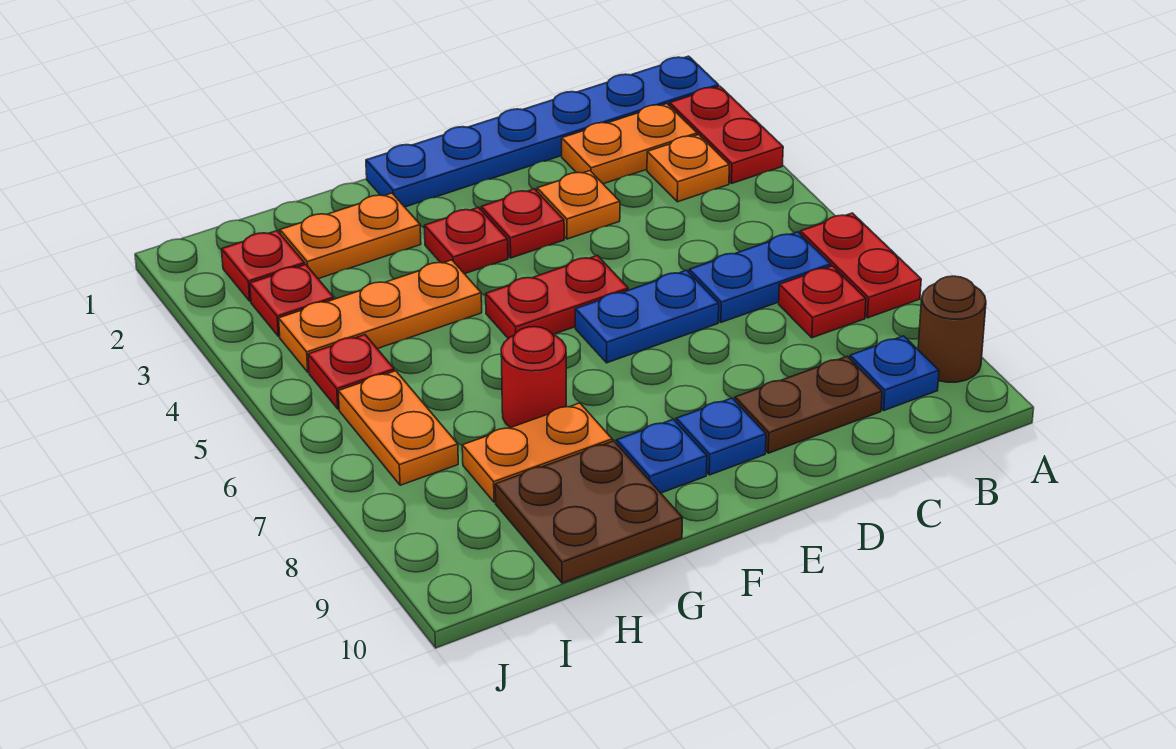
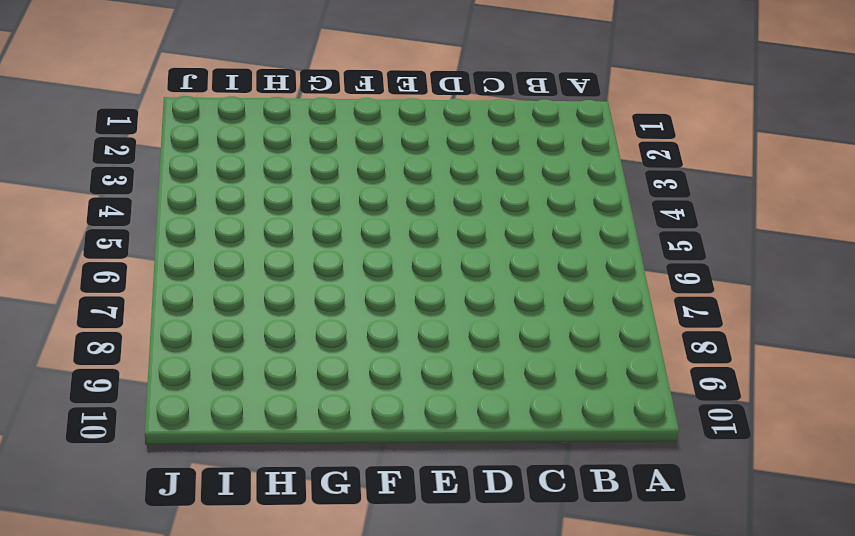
none -> blue plate A1:F1 level 1
none -> red plate A2:A3 level 1
none -> red plate A6:A7 level 1

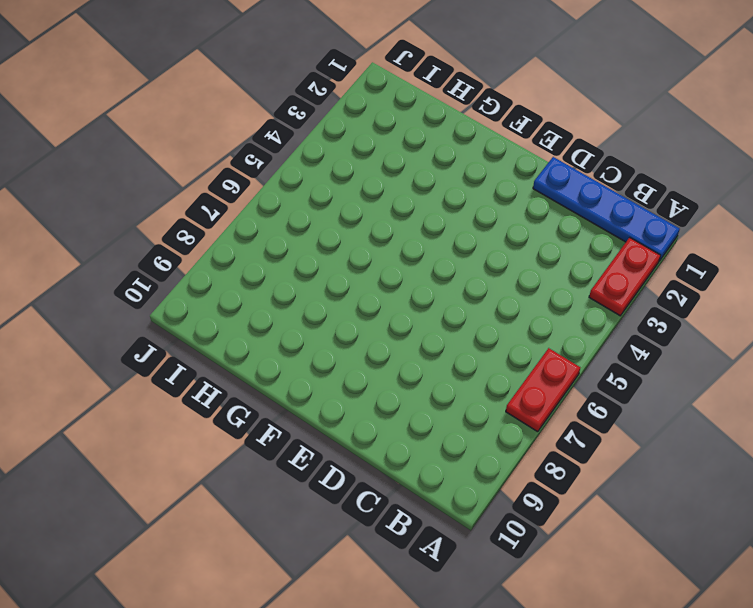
blue plate A1:D1 level 1 -> blue plate A1:F1 level 1
none -> brown round brick A9 level 1
none -> orange plate B2:C2 level 1
none -> orange plate B3 level 1

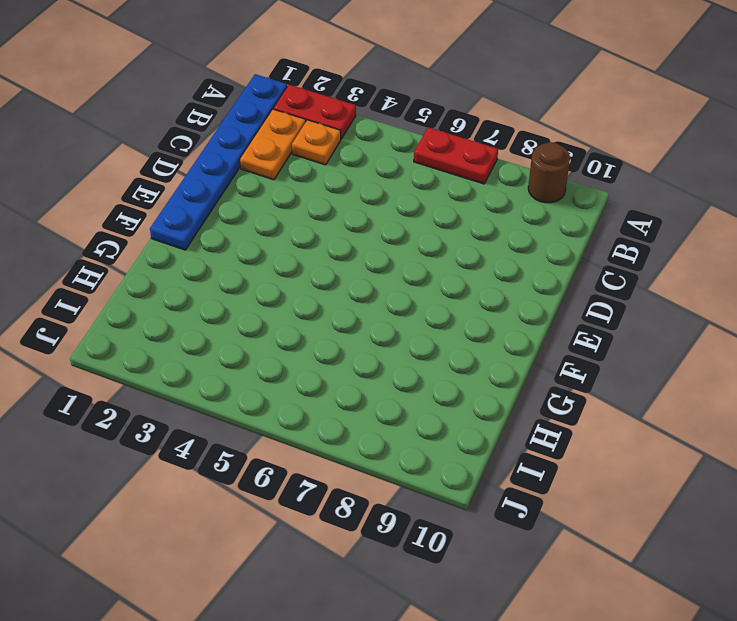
none -> blue plate B6:C6 level 1
none -> red plate B7 level 1
none -> blue plate B9 level 1

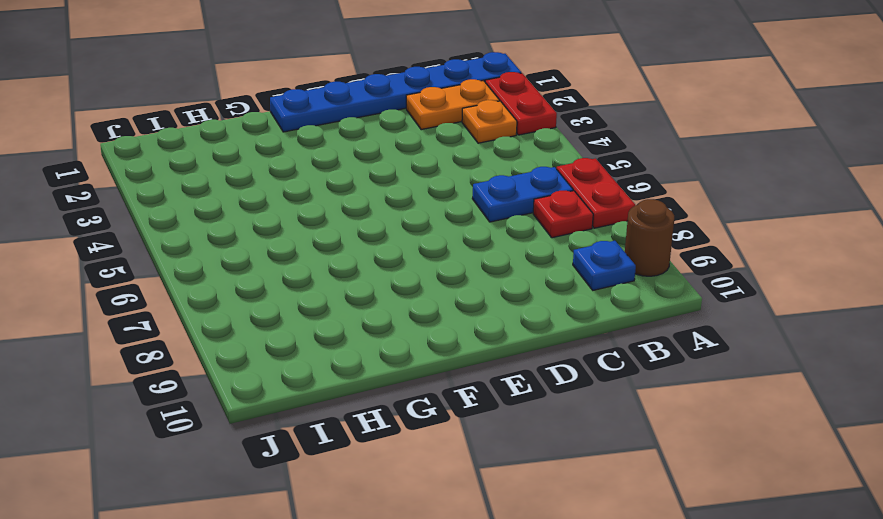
none -> brown plate C9:D9 level 1
none -> orange plate D3 level 1
none -> blue plate D6:E6 level 1

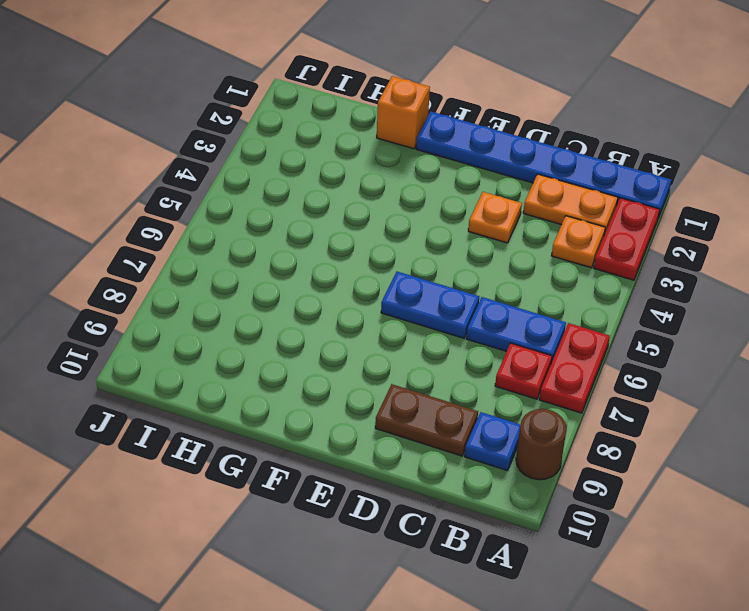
orange brick G1 level 1 -> none
none -> red plate E3 level 1
none -> red plate E5:F5 level 1
none -> blue plate E9 level 1

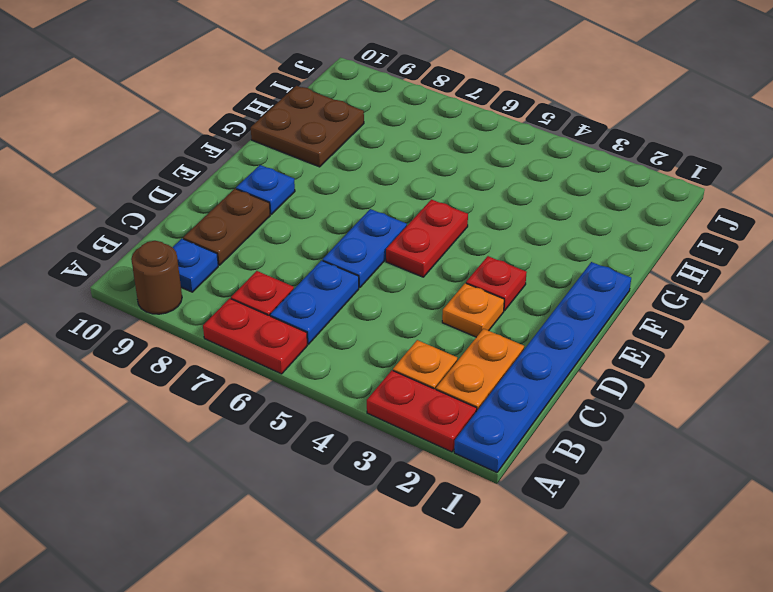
none -> red plate F3 level 1
none -> blue plate F9 level 1
none -> orange plate G2:H2 level 1

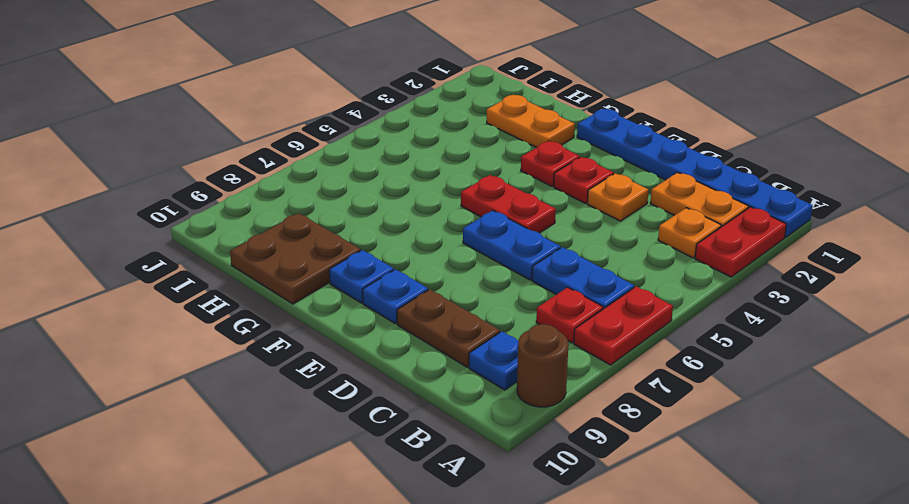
none -> orange plate G4:I4 level 1
none -> red round brick G7 level 1
none -> orange plate G8:H8 level 1

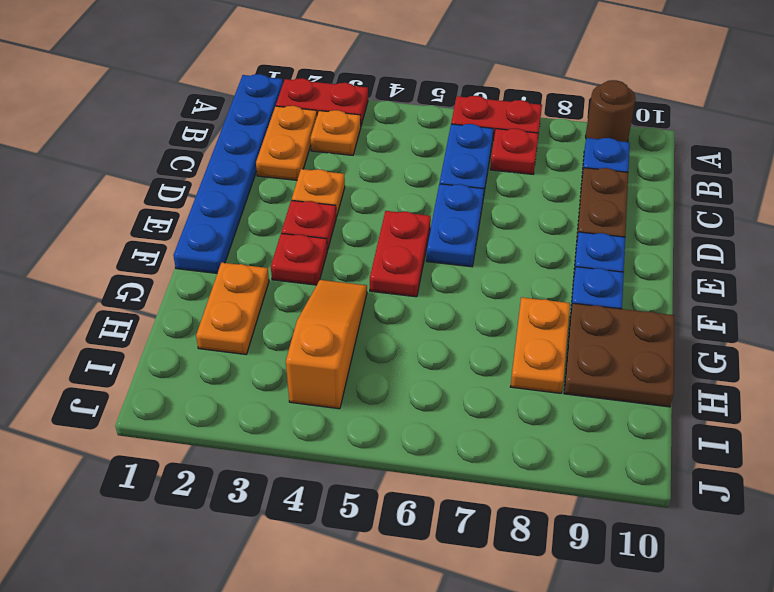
orange slope G4:I4 level 1 top I -> orange plate G4:I4 level 1
none -> red round brick G7 level 1
none -> red plate I2 level 1
none -> red plate I3 level 1

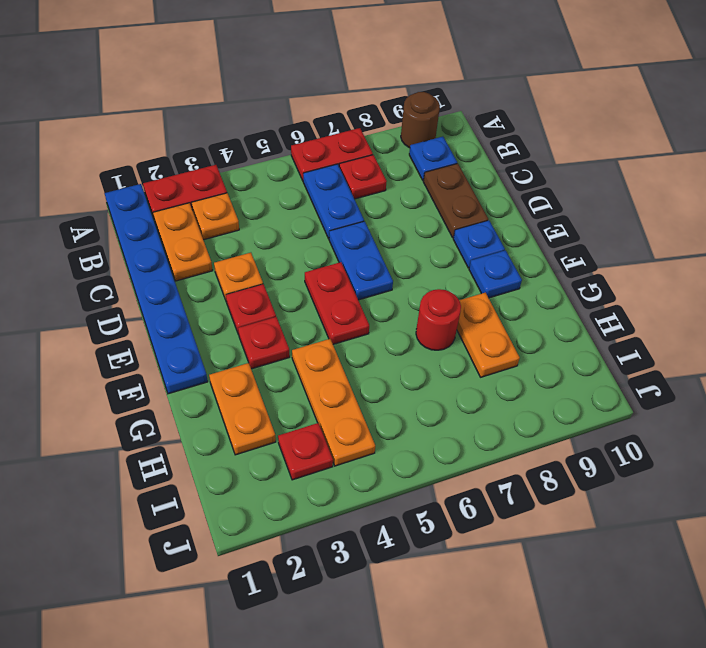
none -> brown plate G9:H10 level 1
none -> red plate I2 level 1
none -> red plate I5 level 1

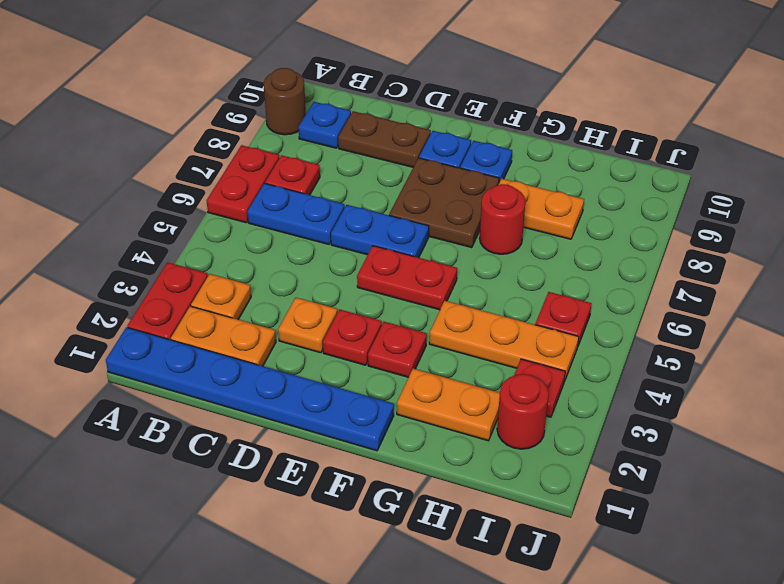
brown plate E7:F8 level 1 -> brown plate G9:H10 level 1
red round brick I2 level 1 -> red plate I2 level 1
none -> orange plate I6:I7 level 1

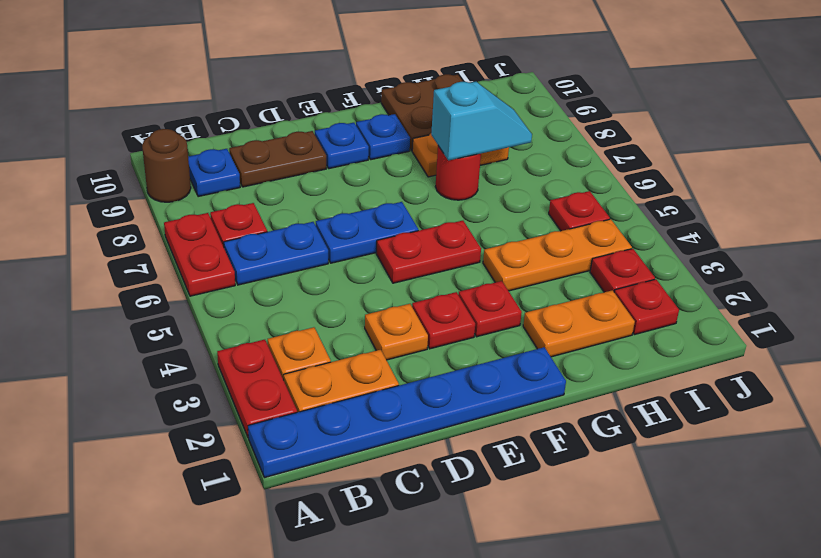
cyan slope G7:H7 level 2 top G -> none
none -> orange plate I6:I7 level 1

